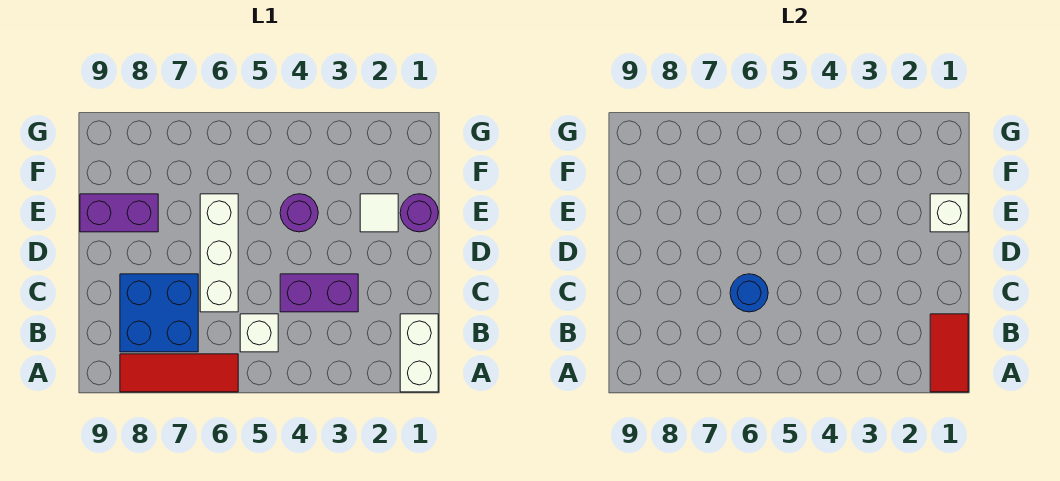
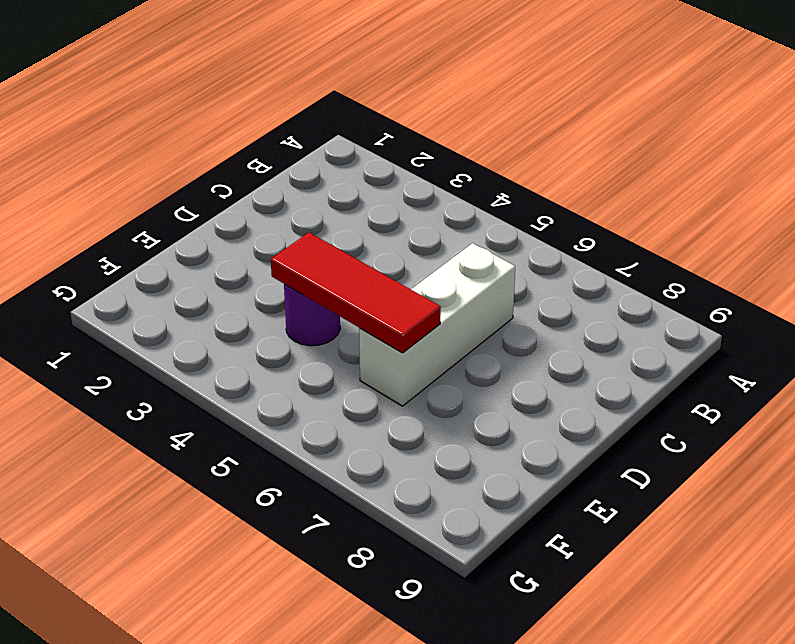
red tile E4:E6 level 2 -> red tile A6:A8 level 1
none -> white brick A1:B1 level 1
none -> white brick B5 level 1
none -> blue brick B7:C8 level 1

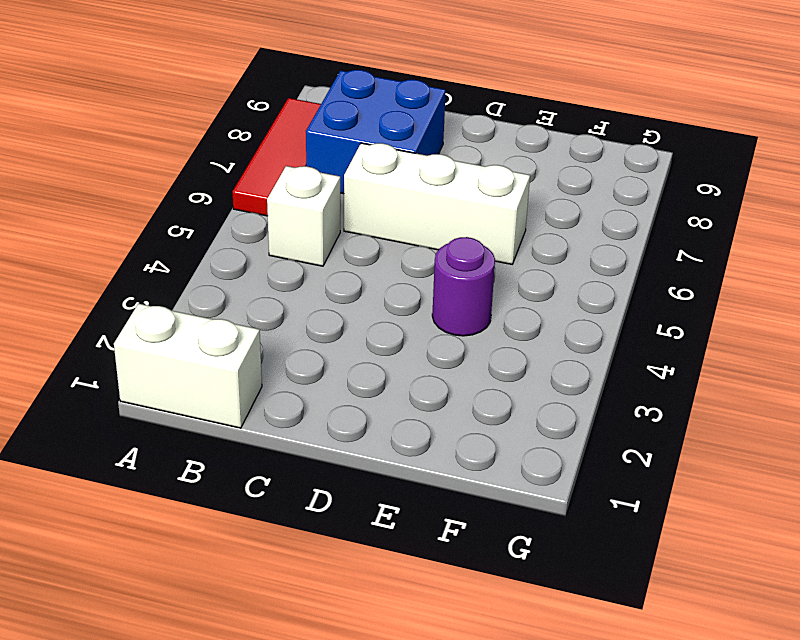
none -> purple brick C3:C4 level 1
none -> purple round brick E1 level 1
none -> white tile E2 level 1

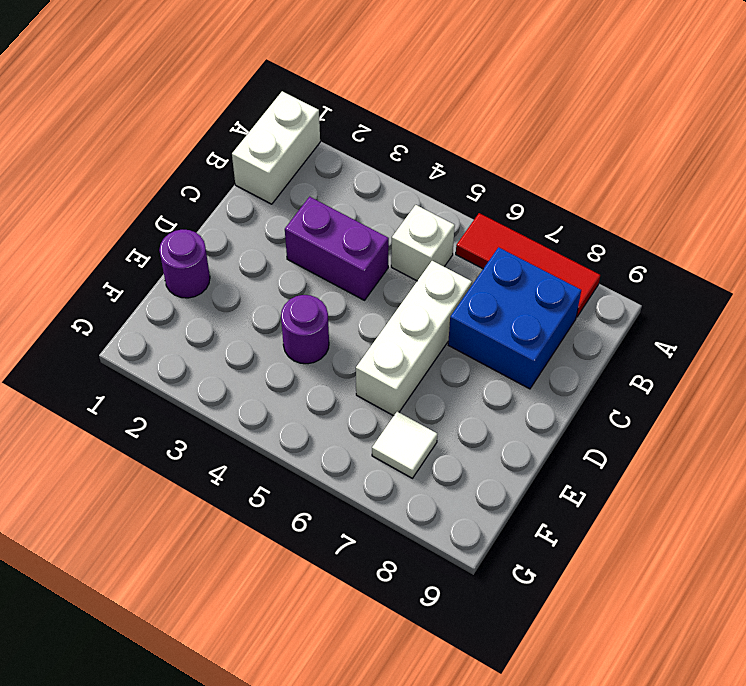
white tile F7 level 1 -> white tile E2 level 1
none -> purple brick E8:E9 level 1
none -> red tile A1:B1 level 2
none -> blue round brick C6 level 2

